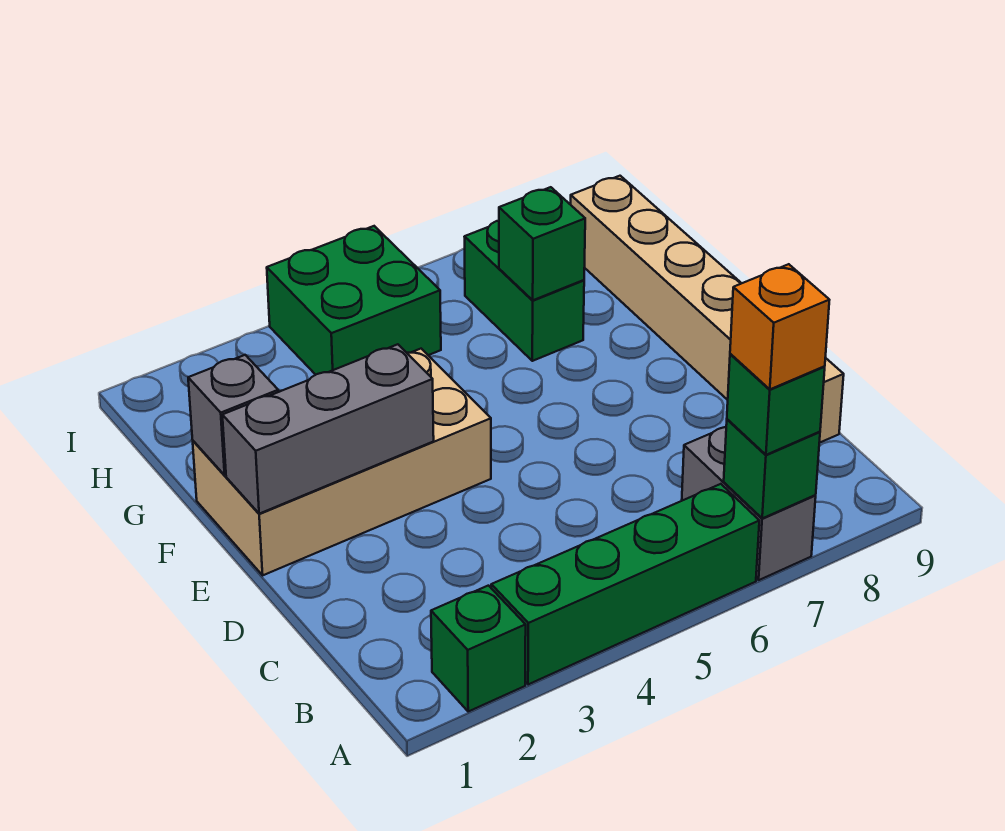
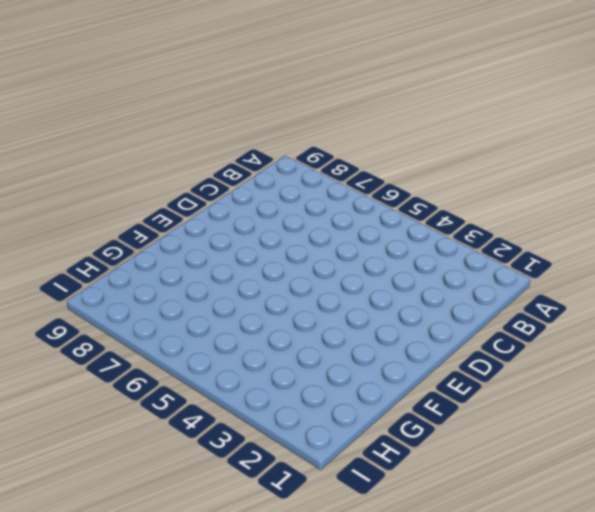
none -> green brick A2 level 1
none -> green brick A3:A6 level 1
none -> grey brick A7:B7 level 1

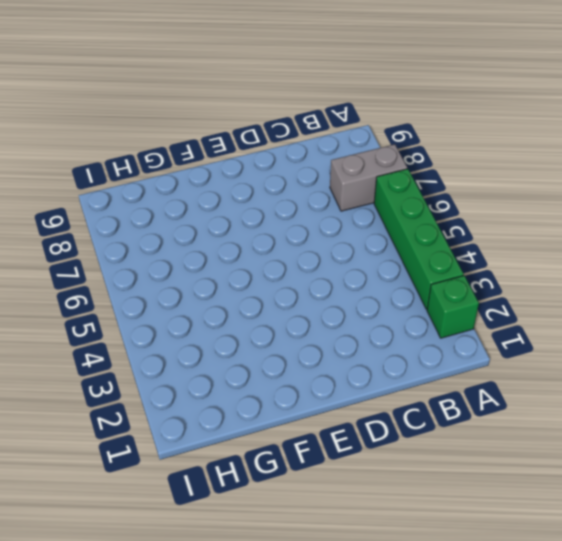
none -> tan brick C9:H9 level 1
none -> tan brick E1:F4 level 1
none -> green brick G7:H7 level 1

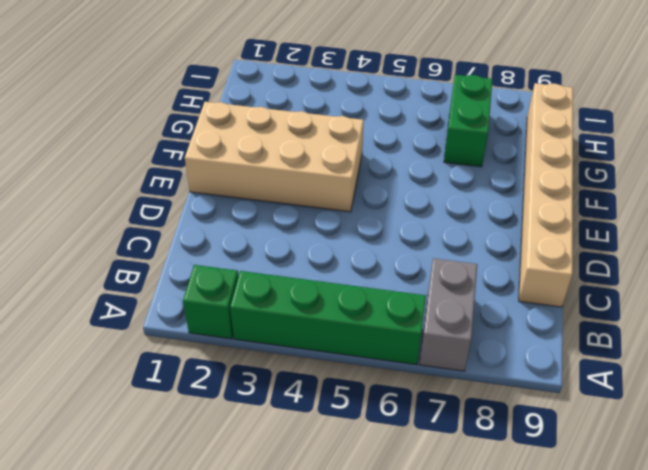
none -> green brick H4:I5 level 1
none -> green brick A7 level 2
none -> grey brick E1:E3 level 2

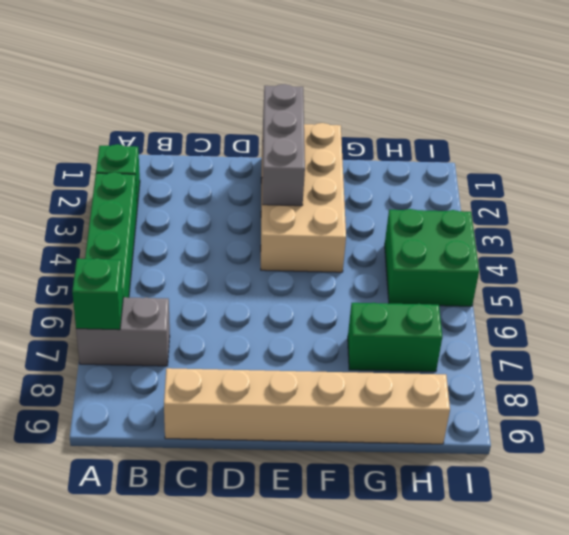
none -> grey brick F1 level 2
none -> green brick G7 level 2
none -> green brick A7 level 3

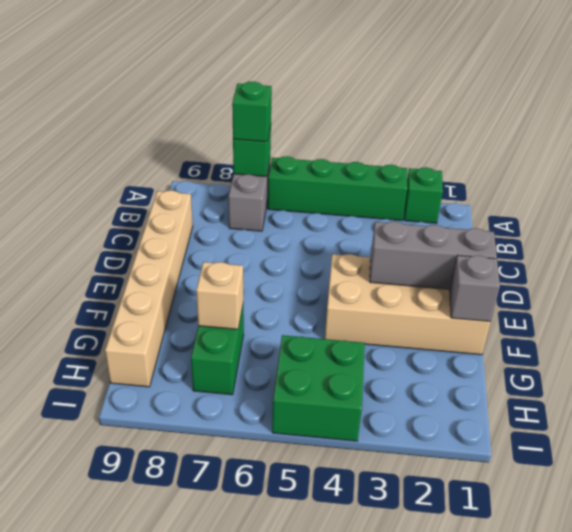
tan brick G7 level 2 -> green brick G7 level 2
none -> orange brick A7 level 4

